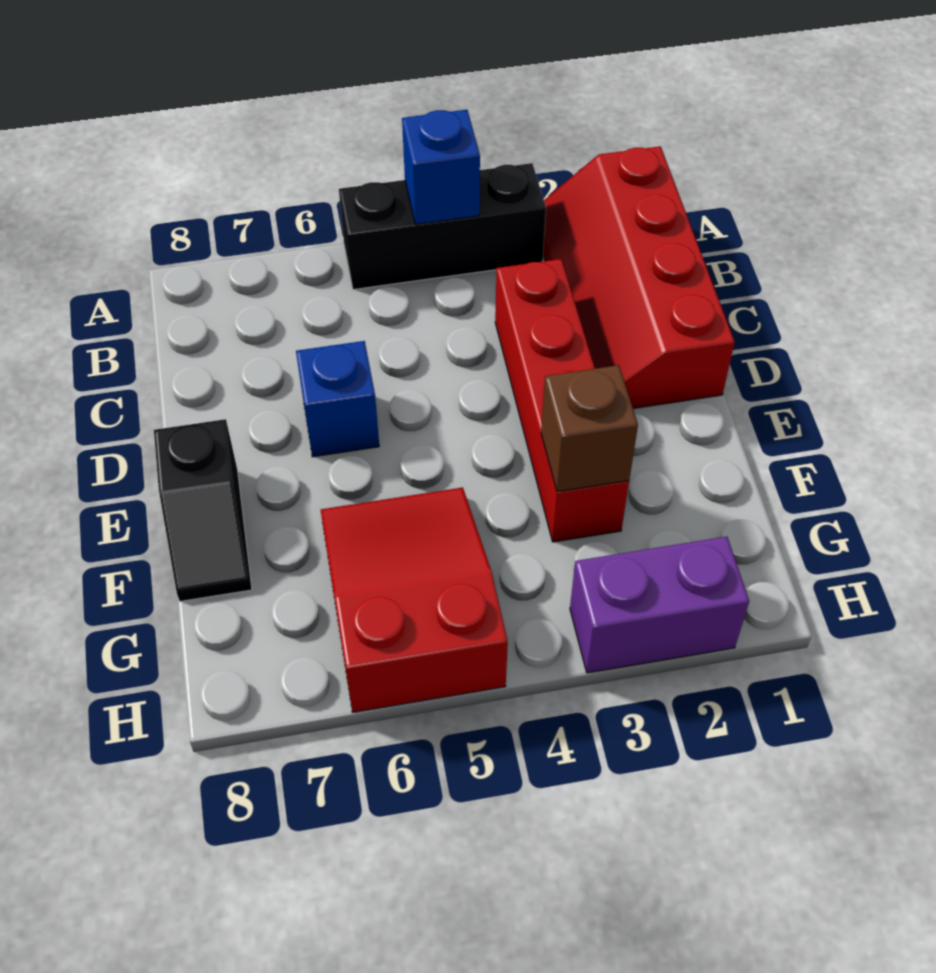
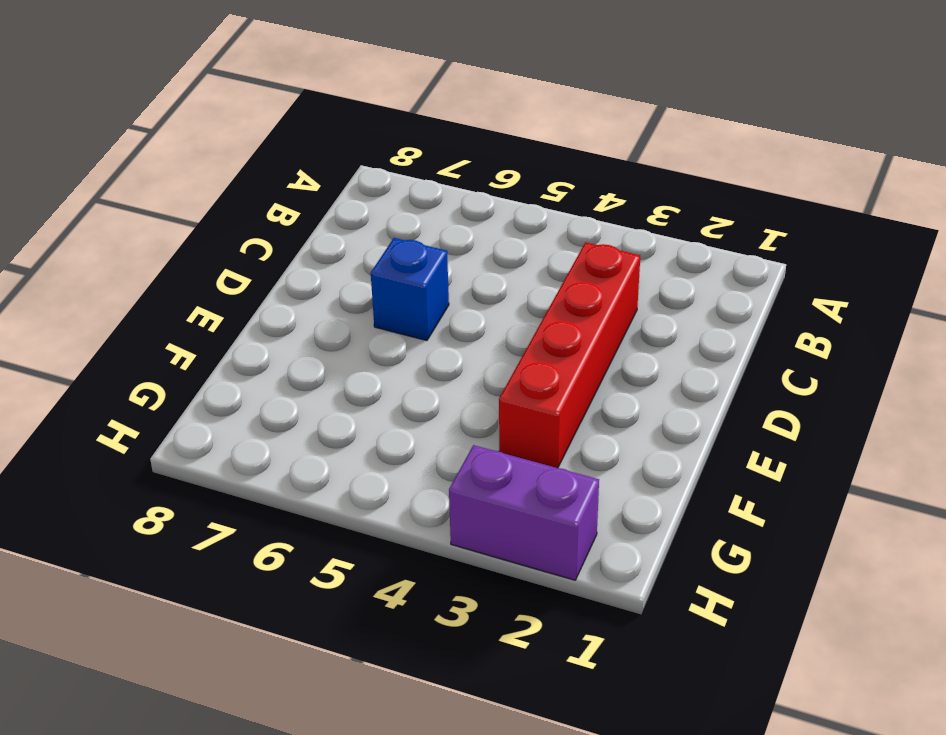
none -> red slope A1:D2 level 1 top 1
none -> black brick A3:A5 level 1

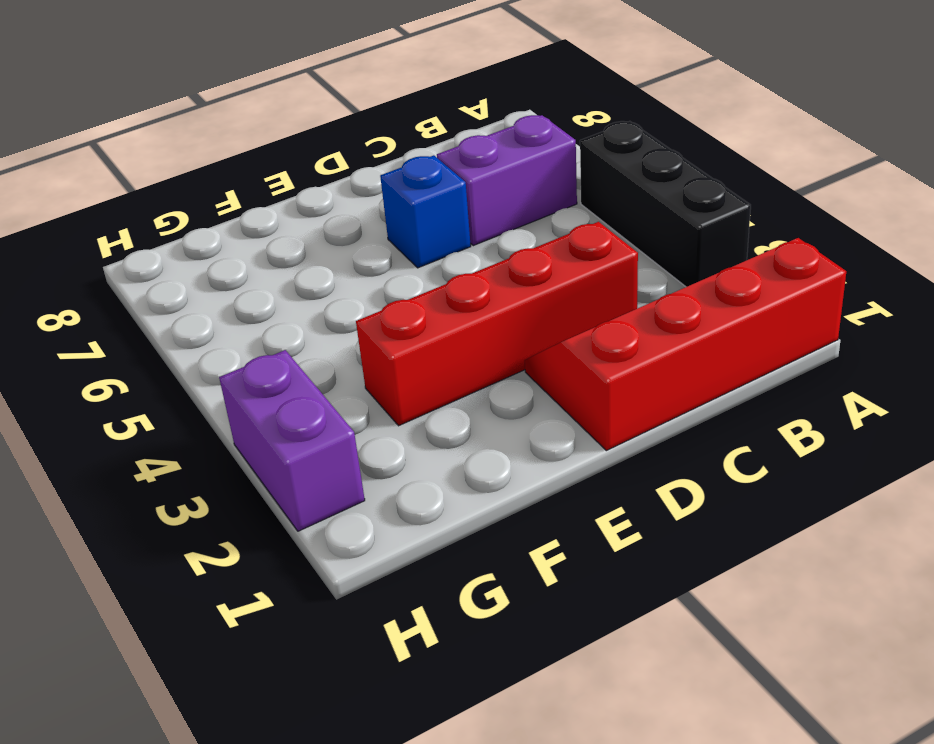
purple brick B6:C6 level 1 -> none
none -> black slope E8:F8 level 1 top E
none -> red slope F5:H6 level 1 top H

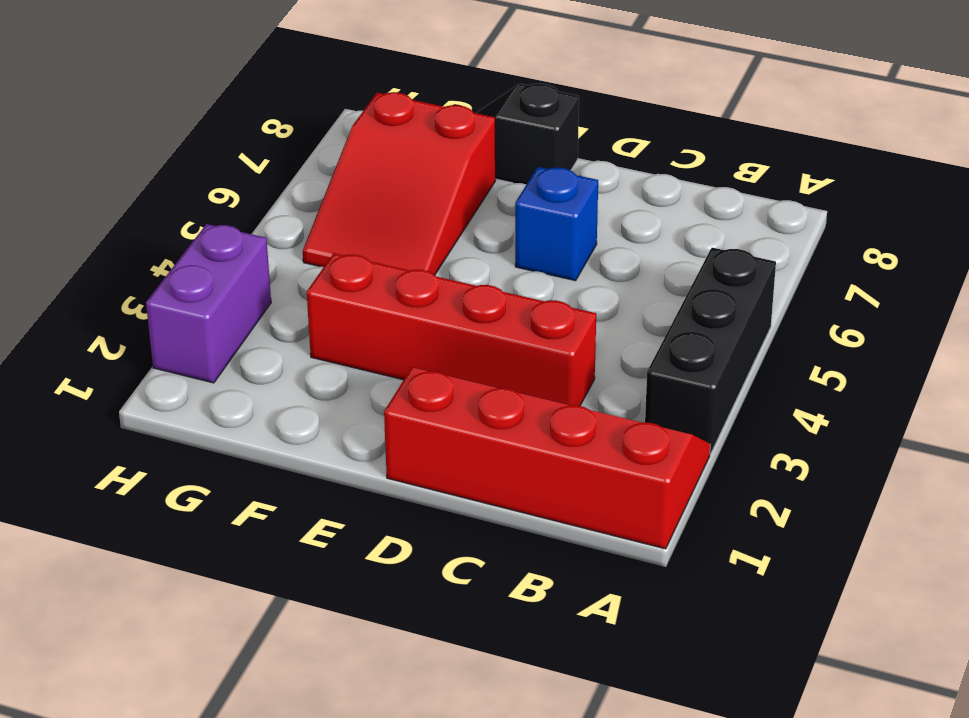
red slope F5:G7 level 1 top 7 -> red slope F5:H6 level 1 top H
none -> blue brick A4 level 2
none -> brown brick F3 level 2

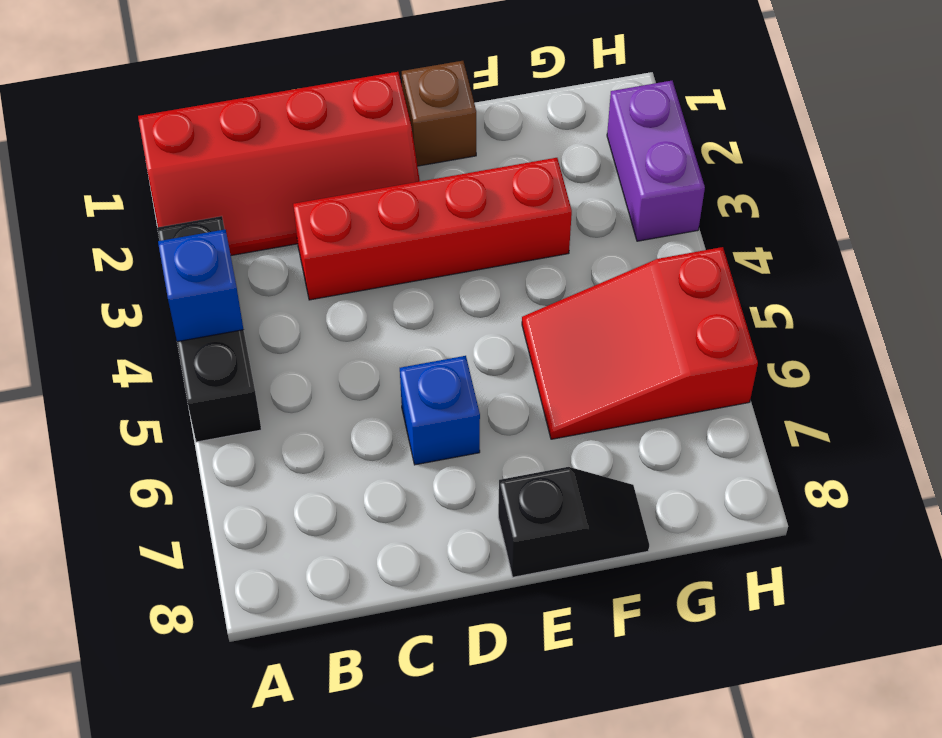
brown brick E1 level 1 -> brown brick F3 level 2

